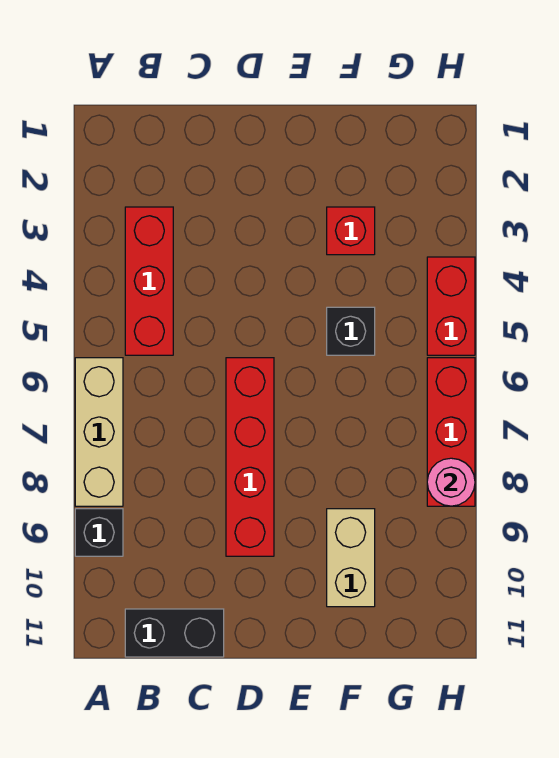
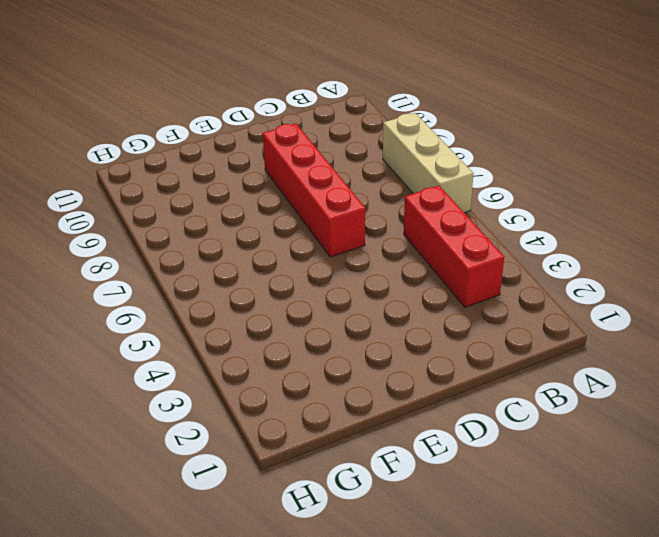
none -> black brick A9 level 1
none -> black brick B11:C11 level 1

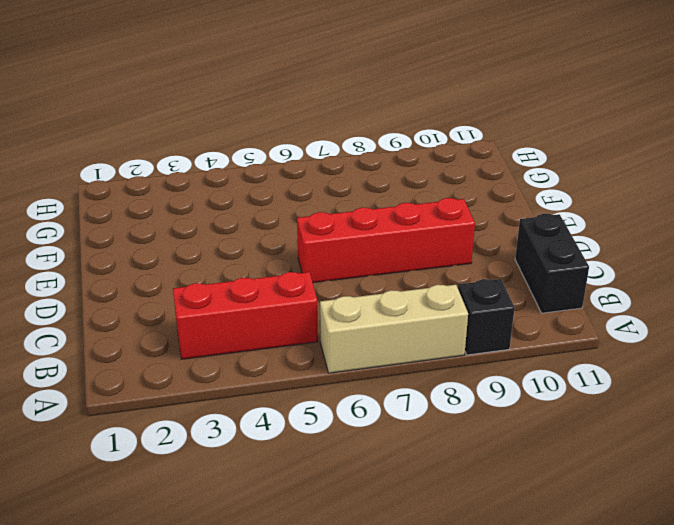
none -> red brick F3 level 1
none -> black brick F5 level 1

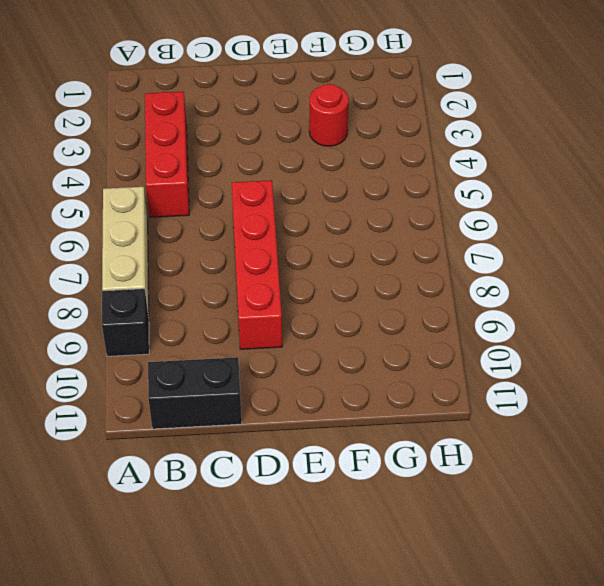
red round brick F3 level 1 -> red brick F3 level 1
none -> black brick F5 level 1
none -> tan brick F9:F10 level 1

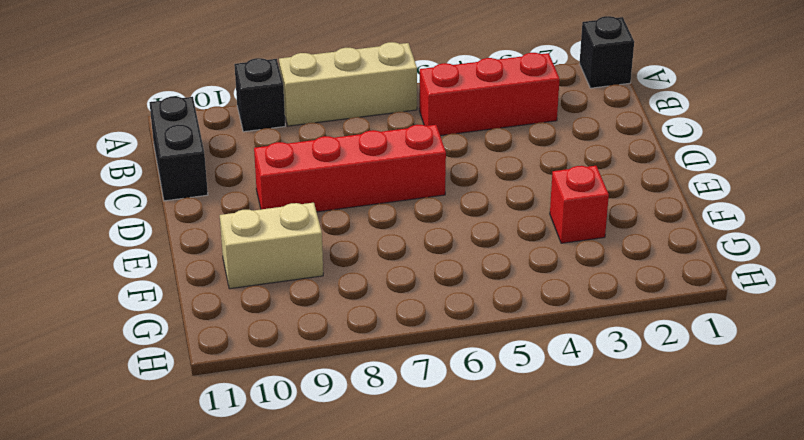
black brick A1 level 1 -> black brick F5 level 1
none -> red brick H4:H5 level 1
none -> red brick H6:H8 level 1

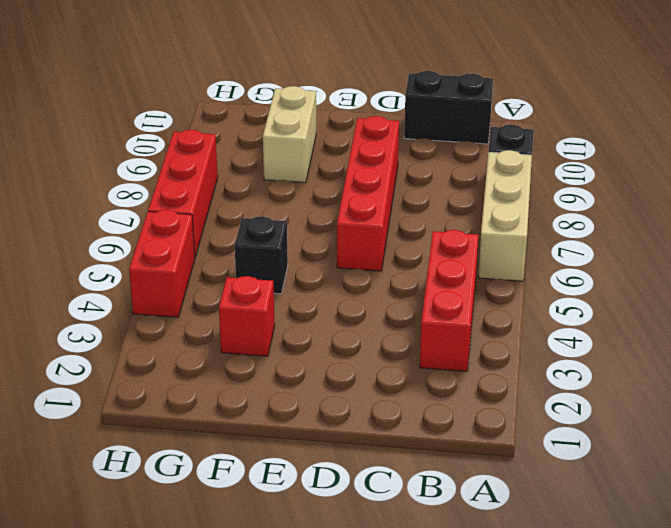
none -> pink round brick H8 level 2

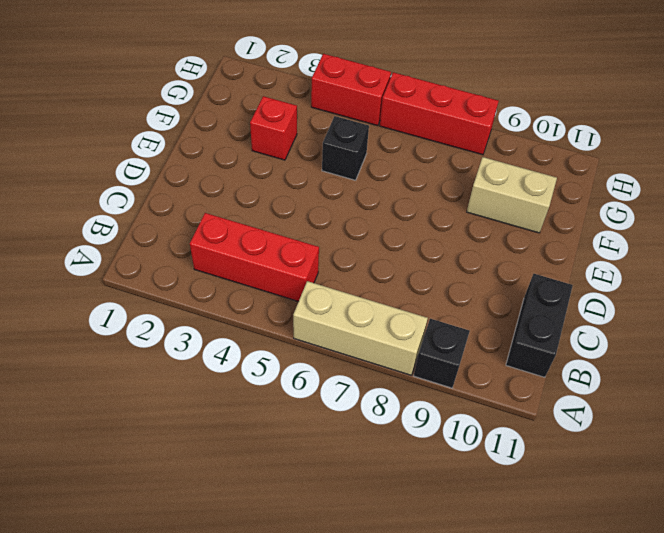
none -> red brick D6:D9 level 1
none -> pink round brick H8 level 2

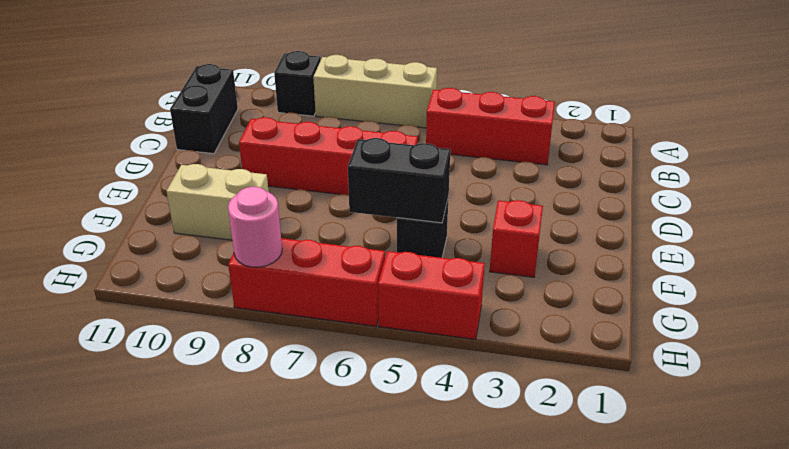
black brick F5:F6 level 2 -> none

